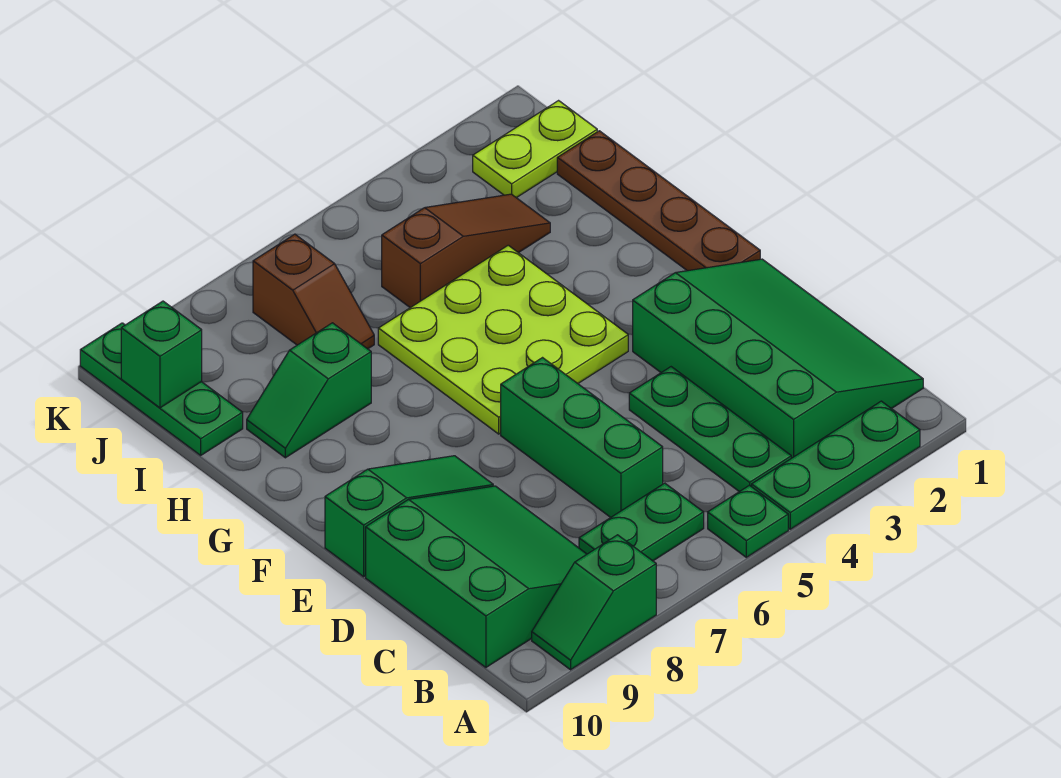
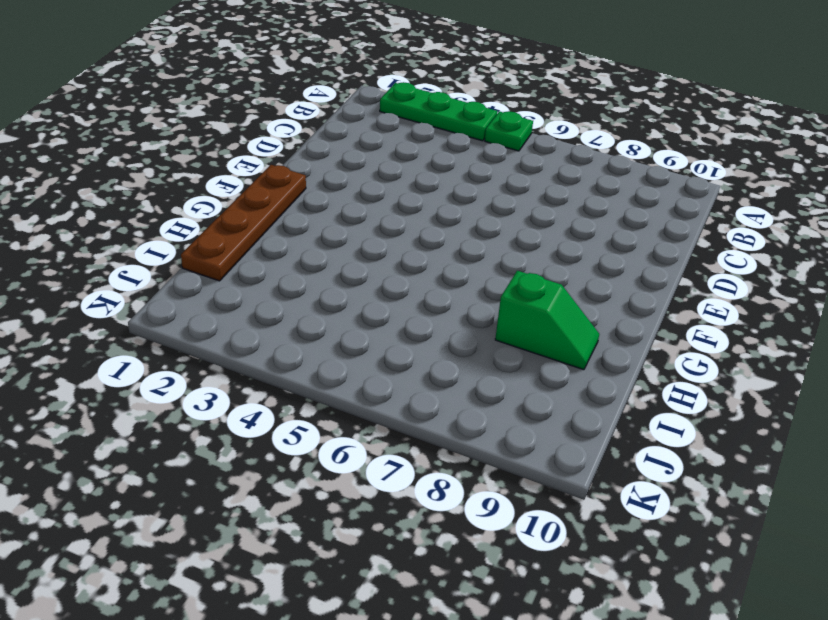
none -> green slope A8:A9 level 1 top 8
none -> green slope B1:E3 level 1 top 3
none -> green plate B4:D4 level 1

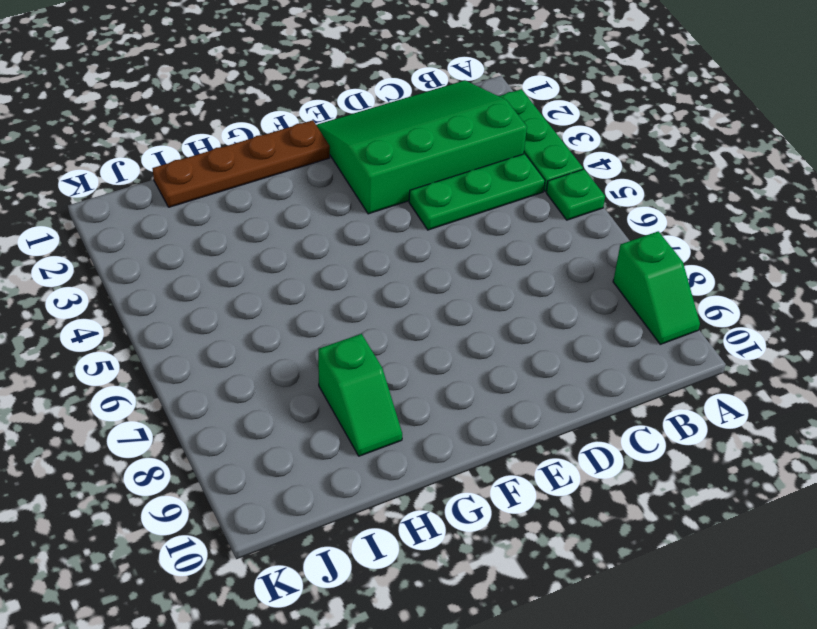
none -> green plate B6:B7 level 1
none -> green slope B8:D10 level 1 top 10
none -> green brick C6:E6 level 1

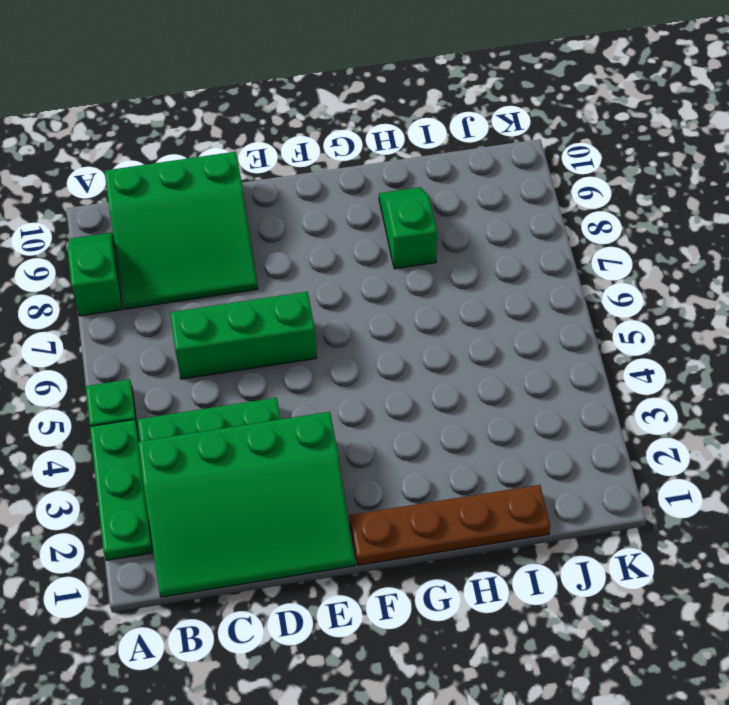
none -> green plate B6:B7 level 1
none -> green slope E8:E10 level 1 top 10
none -> lime plate F4:H6 level 1

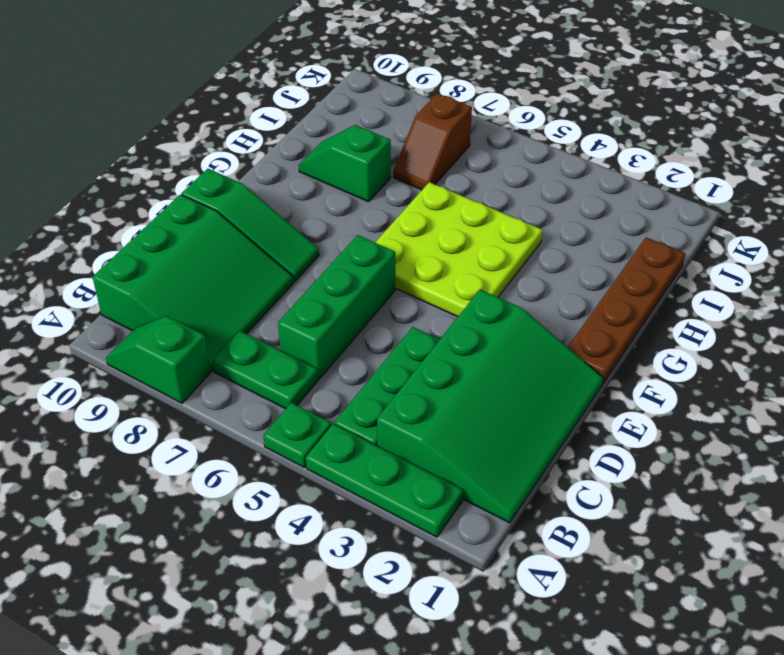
none -> brown slope I3:I5 level 1 top 5
none -> green plate I10:K10 level 1
none -> lime plate J1:J2 level 1

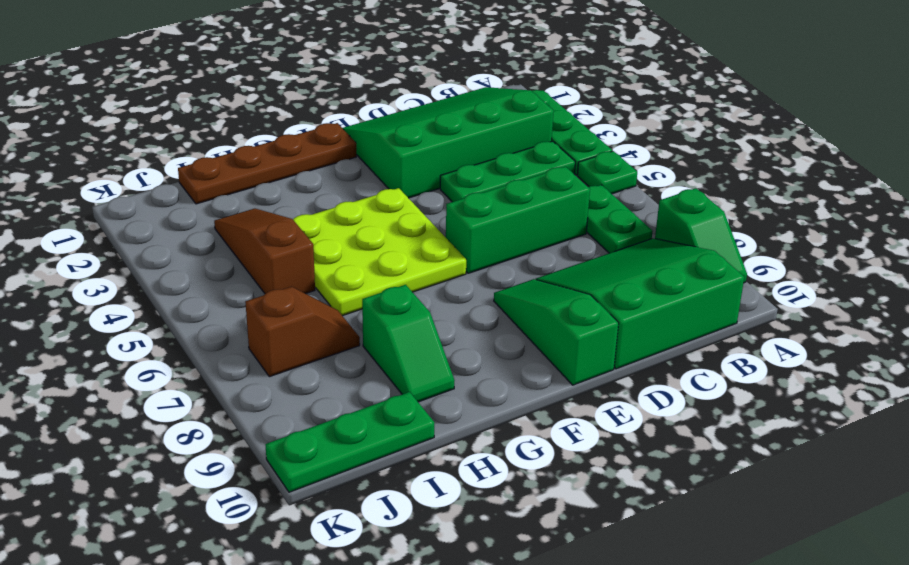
none -> lime plate J1:J2 level 1
none -> green brick J10 level 2

